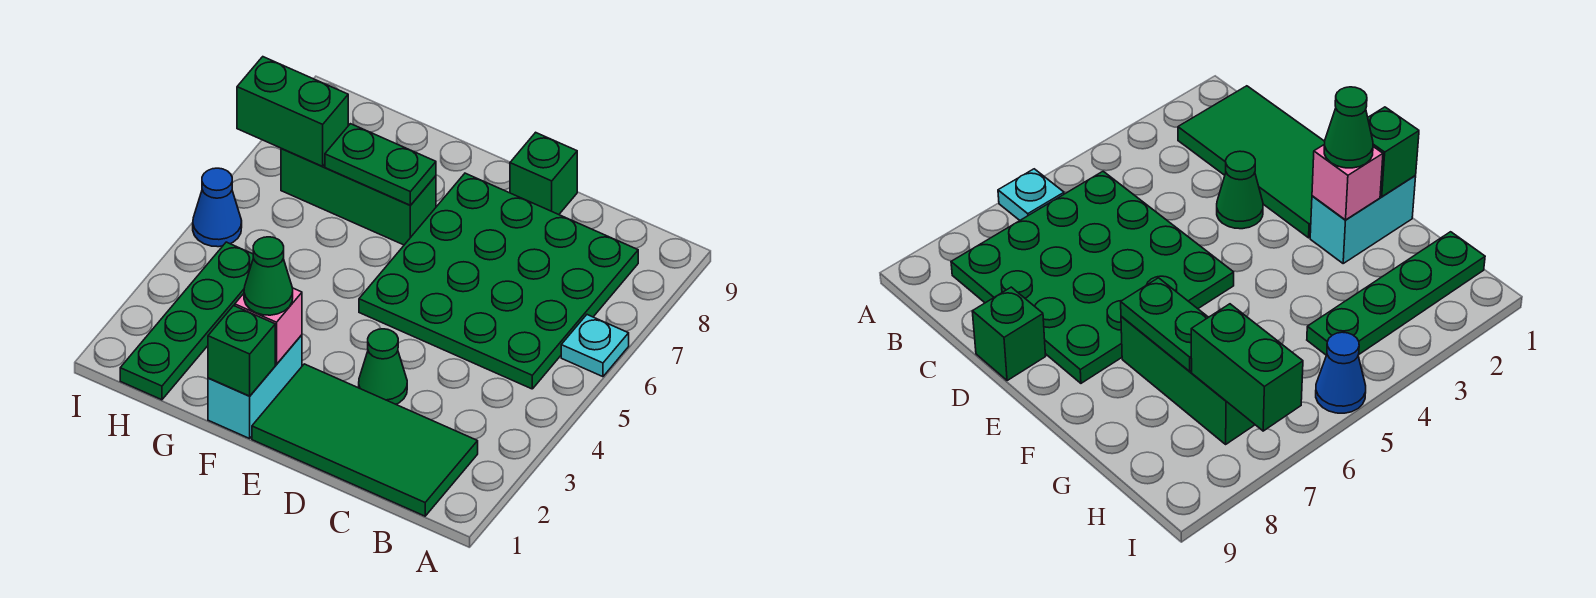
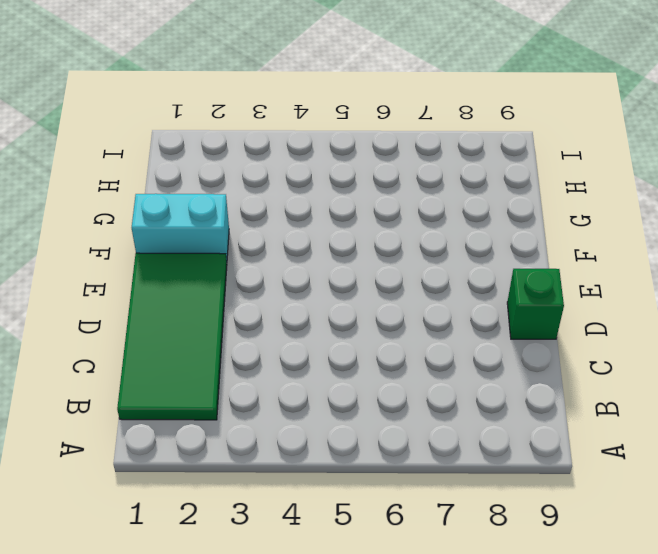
none -> cyan plate A6 level 1
none -> green plate B5:E8 level 1
none -> green cone D3 level 1

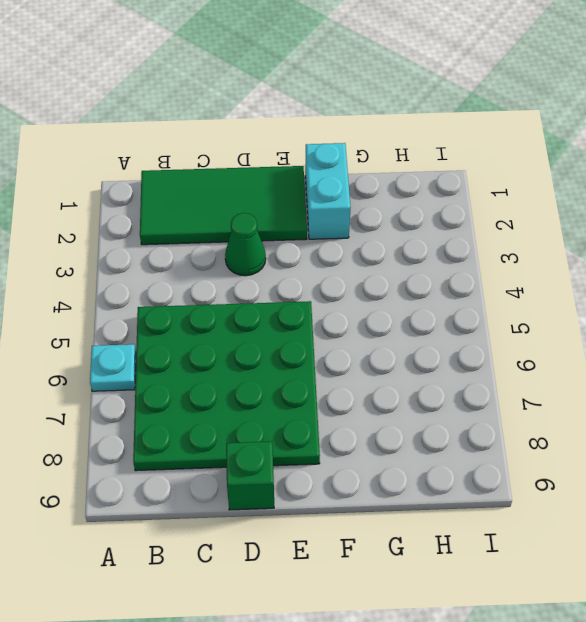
none -> green brick F7:H7 level 1
none -> green plate H1:H4 level 1
none -> blue cone I5 level 1

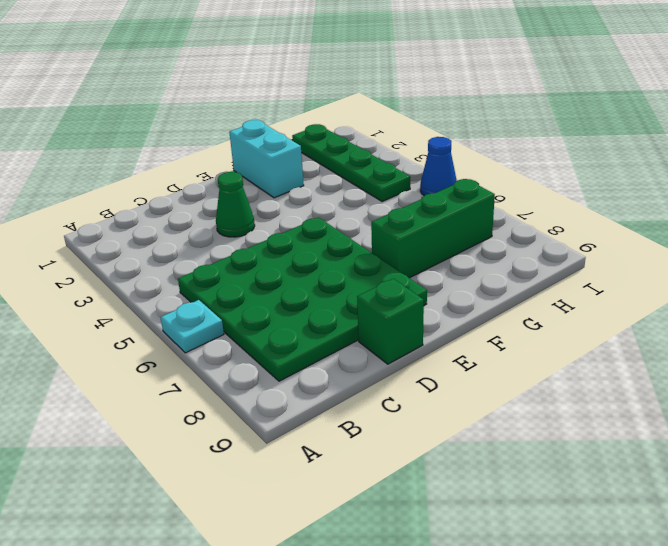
none -> green tile B1:E2 level 1
none -> green brick F1 level 2
none -> pink brick F2 level 2

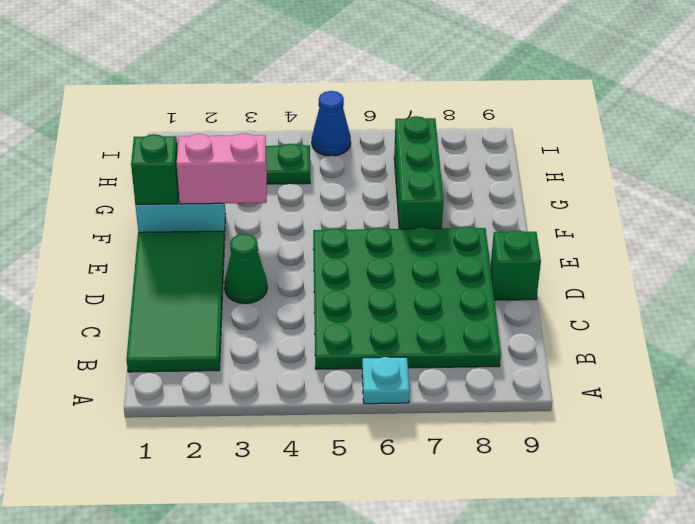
pink brick F2:F3 level 2 -> pink brick F2 level 2
none -> green plate F7:G7 level 2
none -> green brick H7:I7 level 2
none -> green cone F2 level 3

